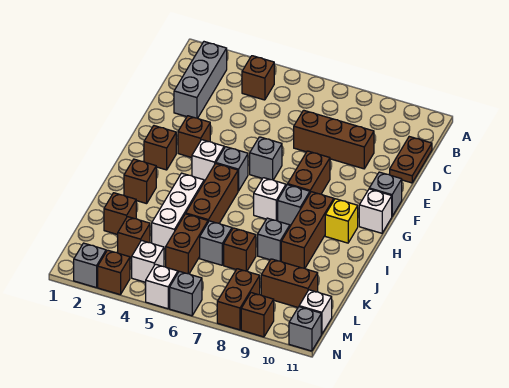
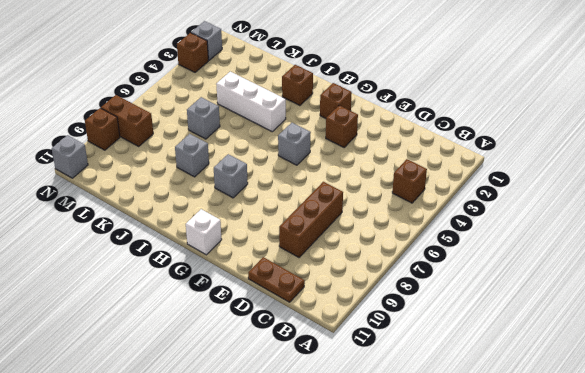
none -> grey brick B2:D2 level 1
none -> grey brick F6 level 1
none -> brown brick F8:G8 level 1
none -> grey brick F11 level 1

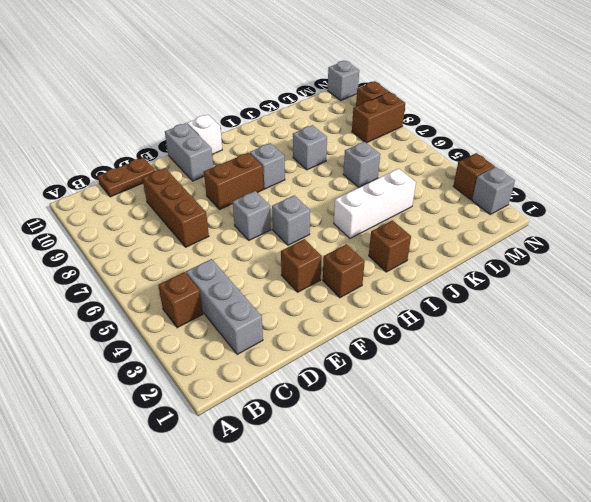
grey brick C2:C4 level 1 -> grey brick B2:D2 level 1
grey brick F10:F11 level 1 -> grey brick F11 level 1
none -> white brick G4 level 1
none -> brown brick H5:J5 level 1
none -> white brick H7 level 1
none -> brown brick H9:J9 level 1

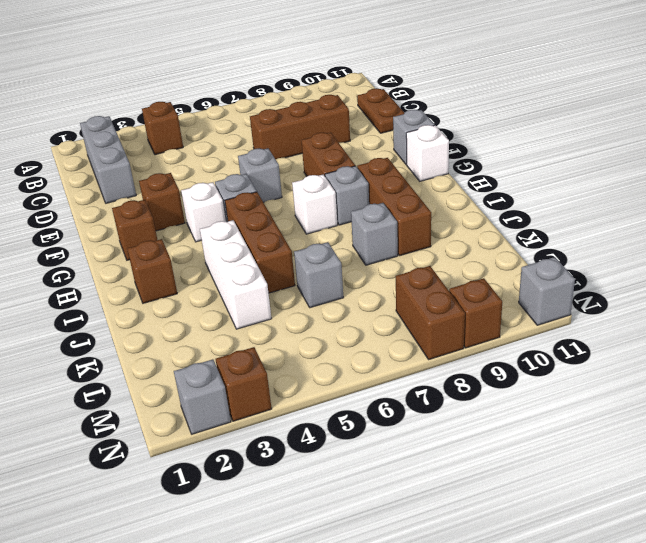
none -> yellow brick H10 level 1
none -> brown brick K2 level 1
none -> brown brick K5:L5 level 1
none -> brown brick K7 level 1

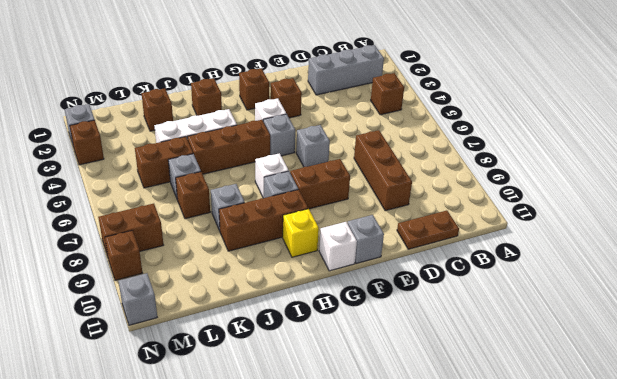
none -> brown brick L3 level 1
none -> brown brick L9:L10 level 1
none -> white brick M4 level 1
none -> white brick M11 level 1

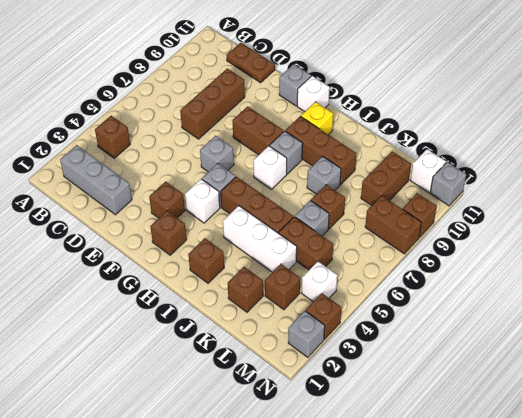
none -> white brick N5 level 1
none -> grey brick N6 level 1

